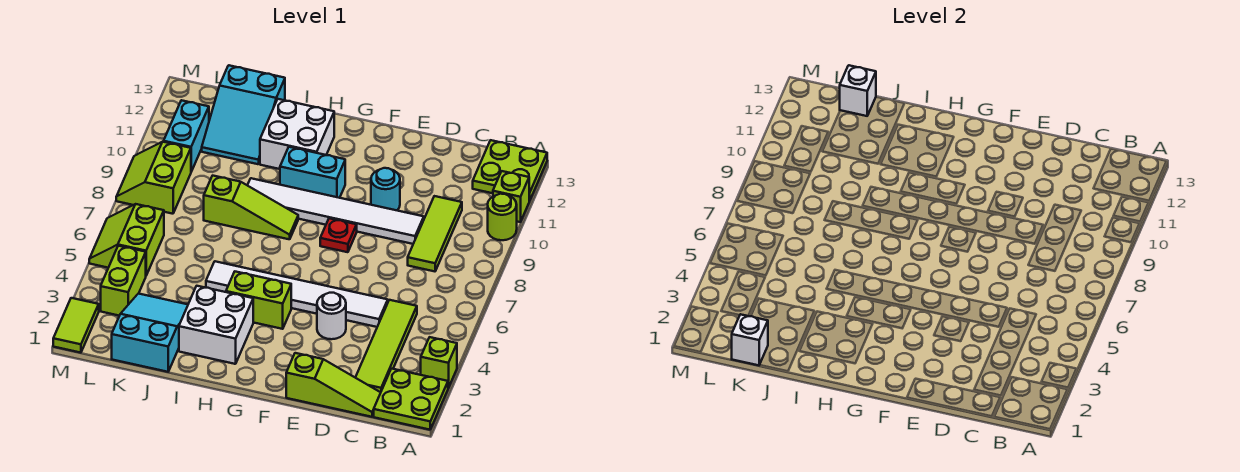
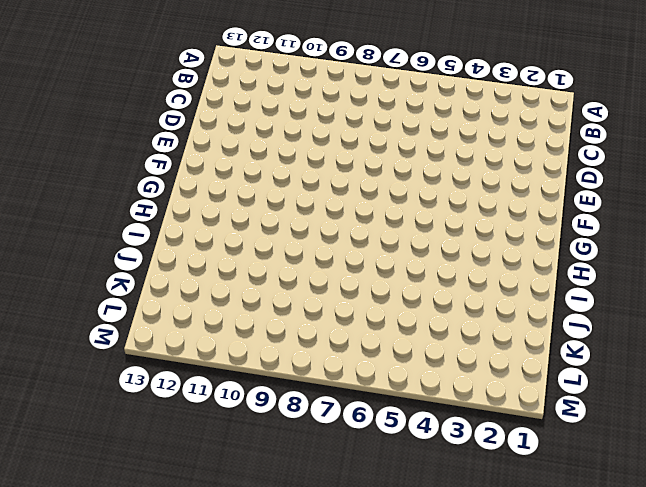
none -> lime plate A1:B2 level 1
none -> lime brick A3 level 1
none -> lime round brick A10 level 1

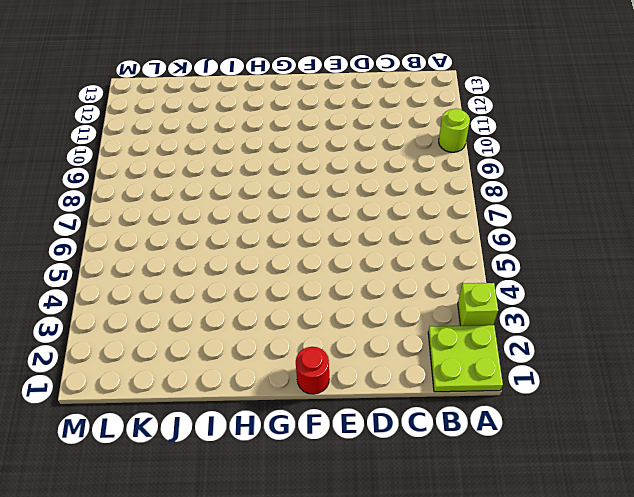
red round brick F1 level 1 -> none
none -> lime brick A11 level 1
none -> lime plate A12:B13 level 1
none -> lime slope C1:E1 level 1 top E

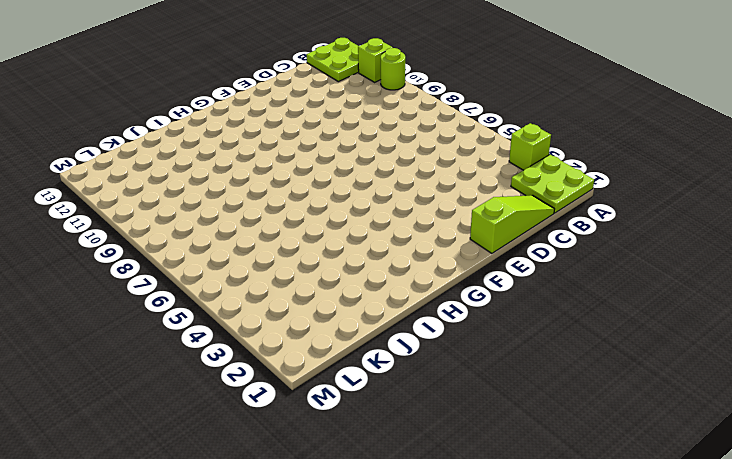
none -> lime tile C2:C5 level 1
none -> lime tile C8:C10 level 1
none -> white tile D5:I5 level 1

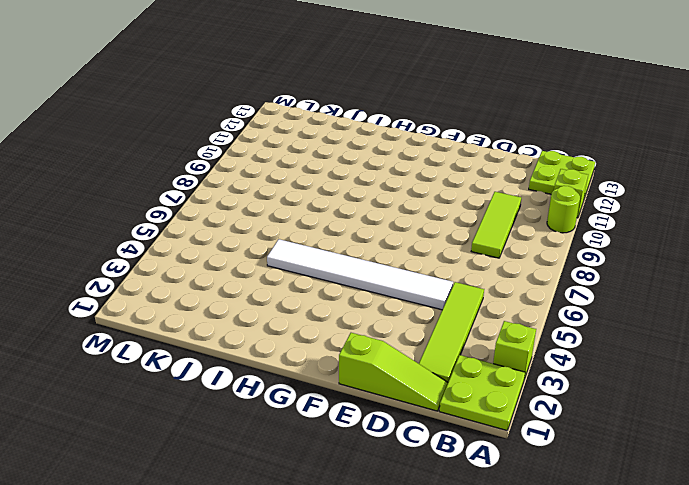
none -> white tile D9:I9 level 1
none -> white round brick E4 level 1
none -> cyan round brick E10 level 1

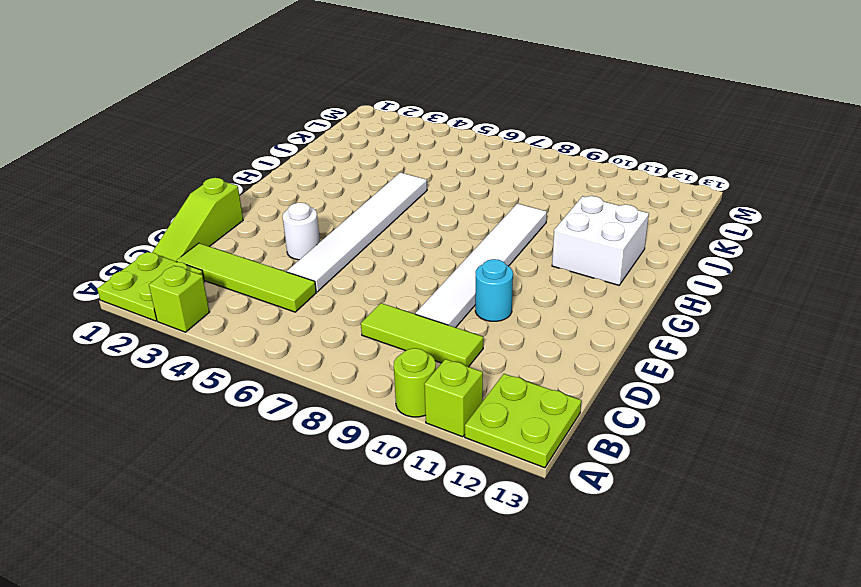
none -> red plate F8 level 1
none -> lime brick G4:H4 level 1
none -> cyan brick G10:H10 level 1

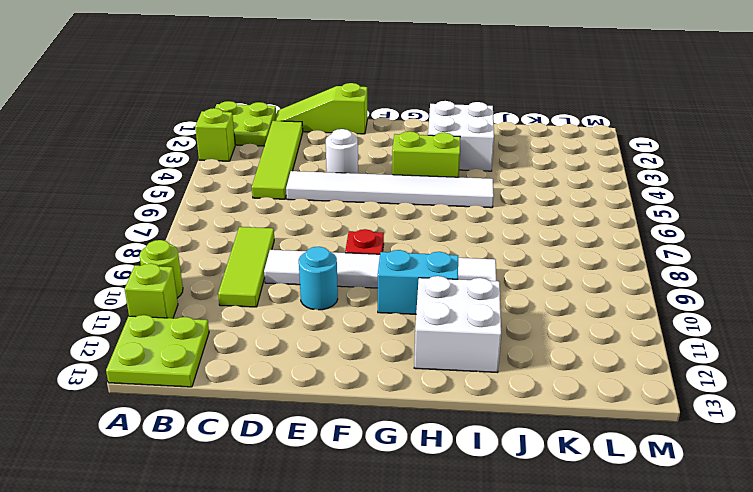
none -> lime slope H8:J8 level 1 top J
none -> cyan slope J1:K3 level 1 top 1
none -> cyan slope J11:K13 level 1 top 13

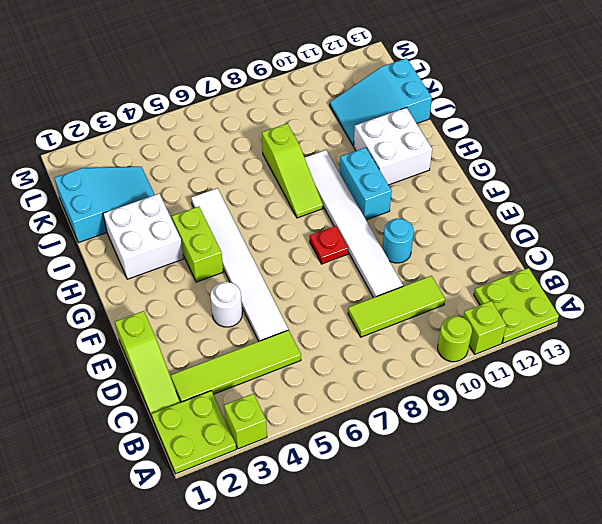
none -> lime brick L3:L4 level 1
none -> lime slope L5:M6 level 1 top L
none -> lime slope L8:M9 level 1 top L

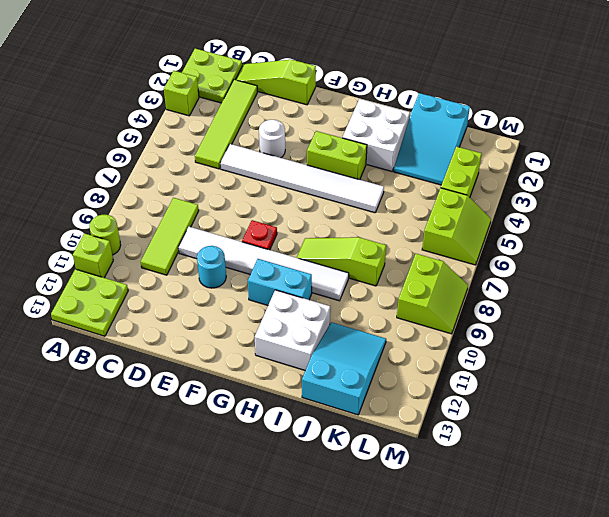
none -> cyan brick L10:L11 level 1
none -> lime tile M1:M2 level 1
none -> white brick K1 level 2

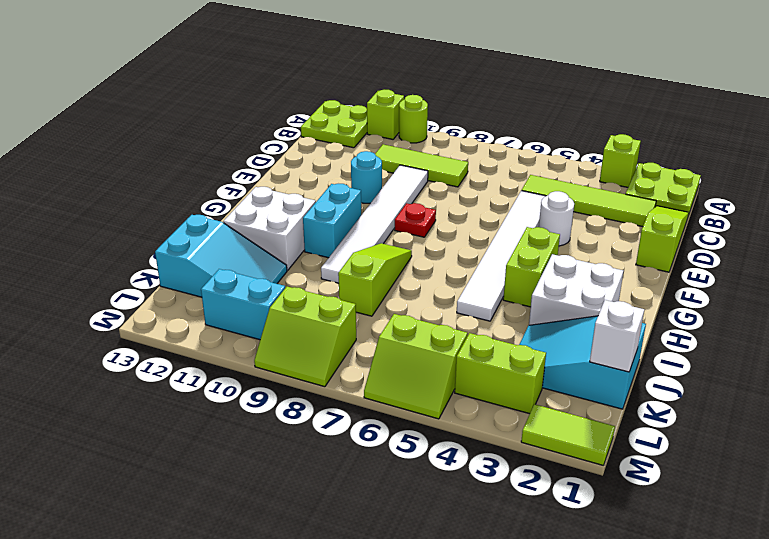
none -> white brick K13 level 2

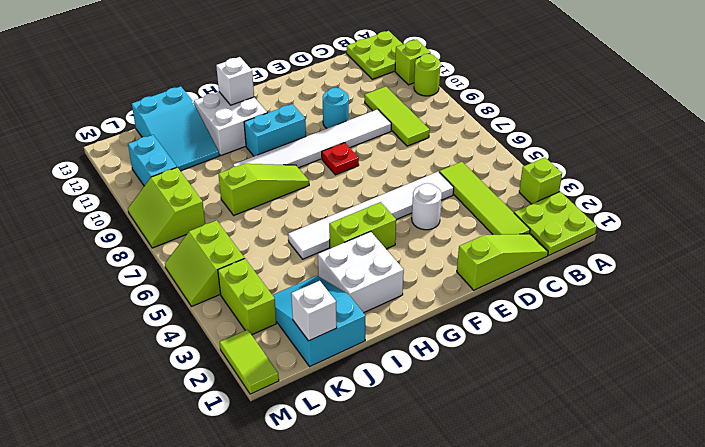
white brick H12 level 2 -> white brick K13 level 2

